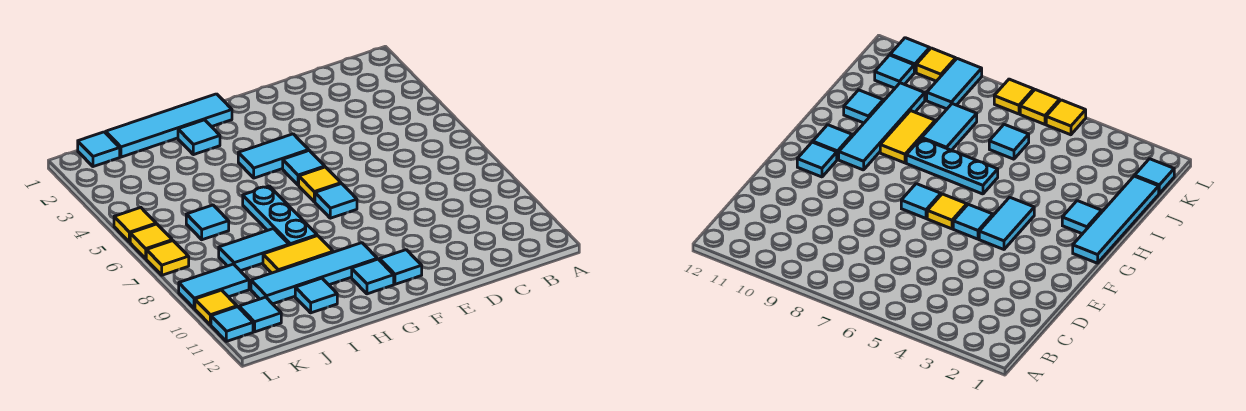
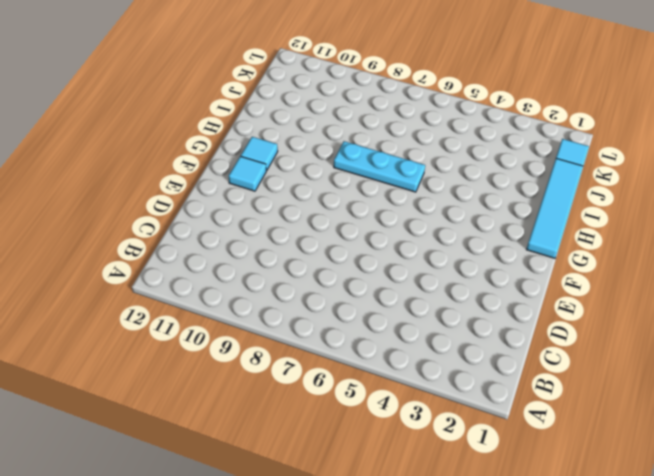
none -> cyan tile F4:G4 level 1
none -> cyan tile F5 level 1
none -> yellow tile F6 level 1

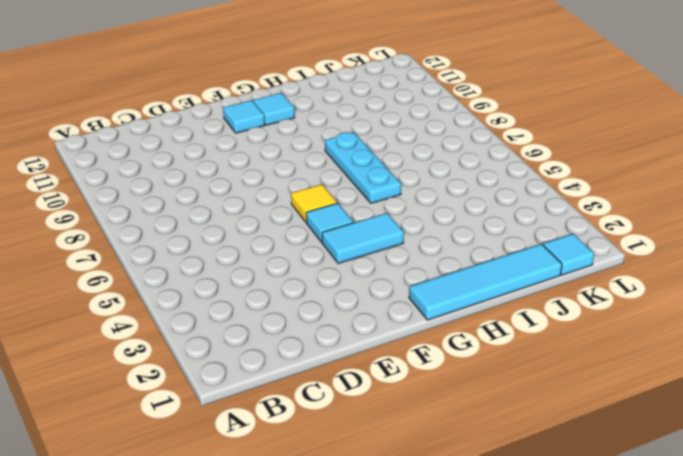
none -> cyan tile F7 level 1
none -> cyan tile G10:J10 level 1
none -> cyan tile H2 level 1

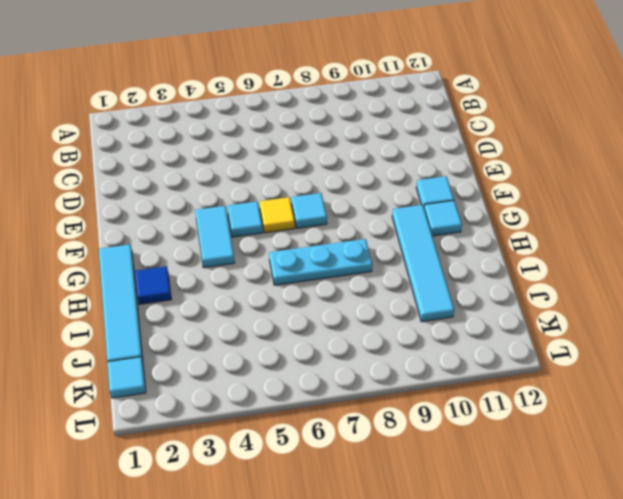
blue tile H2 level 1 -> cyan tile H2 level 1
none -> yellow tile H9:I9 level 1
none -> cyan tile I8:J8 level 1
none -> cyan tile I11 level 1

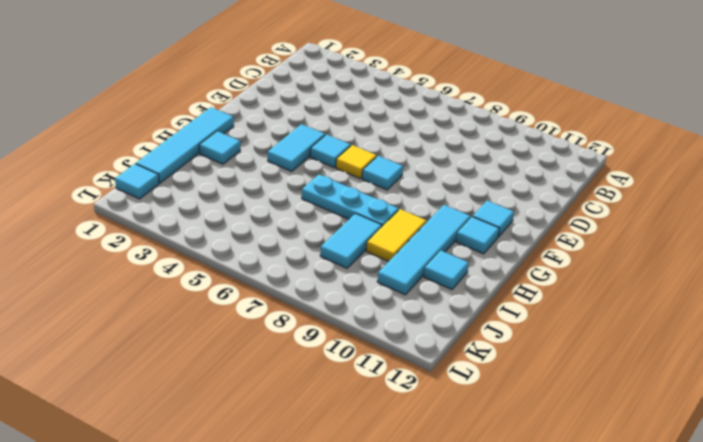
none -> cyan tile J6 level 1
none -> cyan tile K9:L9 level 1
none -> cyan tile K11 level 1

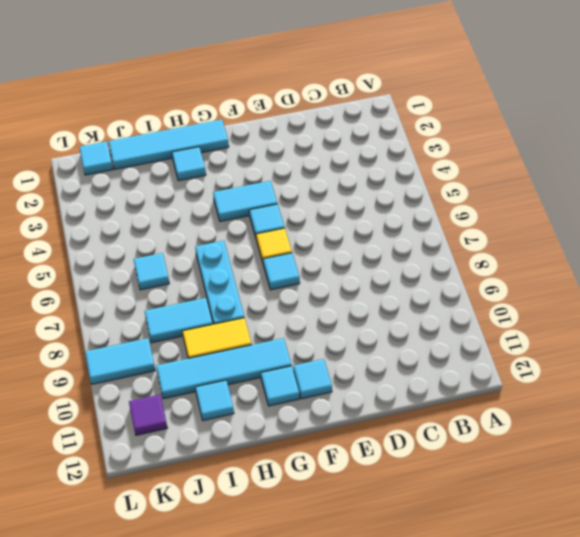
purple tile K11 level 1 -> cyan tile K11 level 1
none -> yellow tile L5 level 1
none -> yellow tile L6 level 1
none -> yellow tile L7 level 1

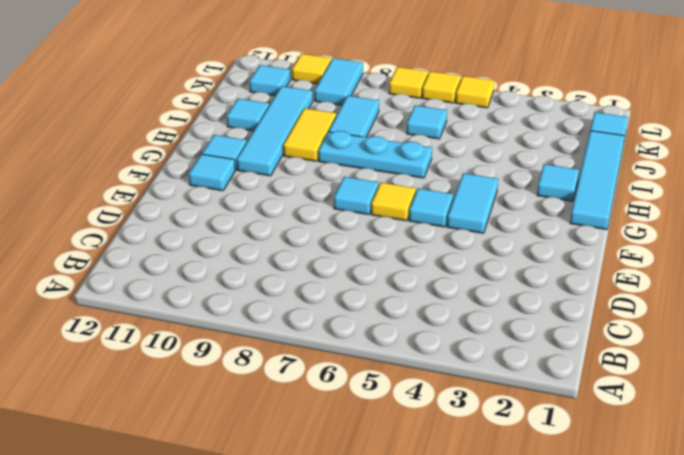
none -> cyan tile L11 level 1

